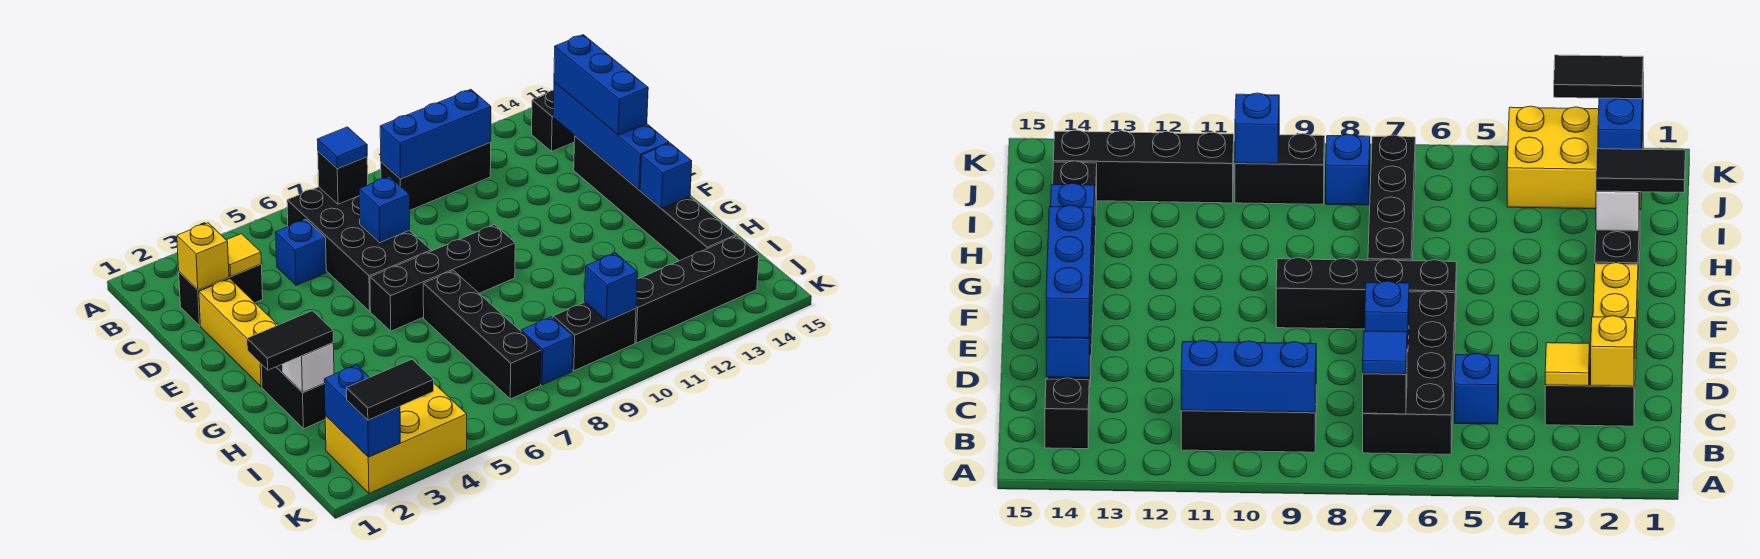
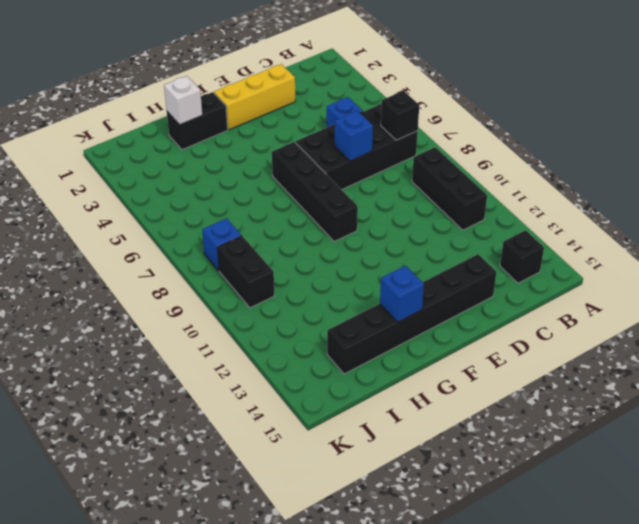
none -> black brick C2:C3 level 1
none -> black brick G7:J7 level 1
none -> yellow brick J2:K4 level 1

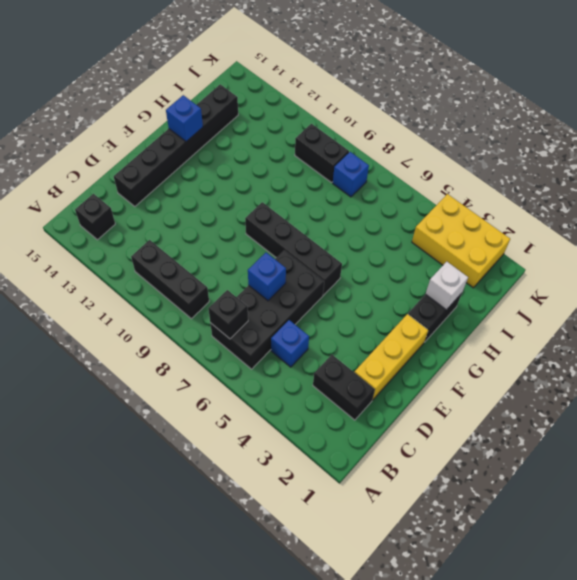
none -> black brick G7:J7 level 1
none -> black brick J11:J14 level 1
none -> blue brick B9:B11 level 2

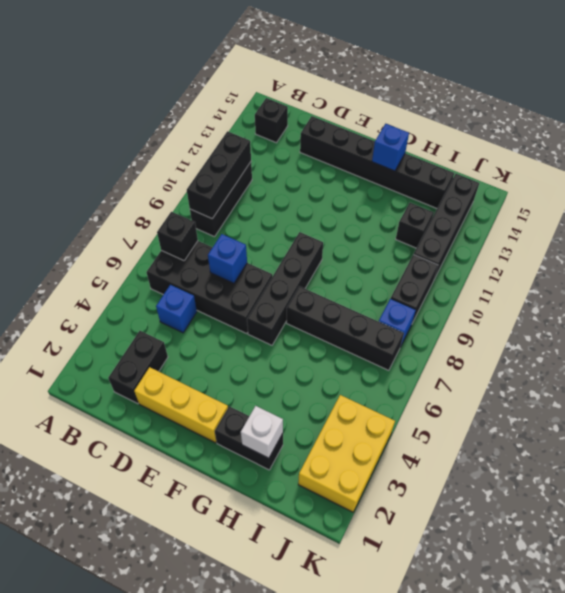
black brick B9:B11 level 2 -> blue brick B9:B11 level 2
black brick I12 level 1 -> none
none -> yellow brick C2 level 2
none -> yellow tile C3 level 2
none -> blue brick C14:F14 level 2

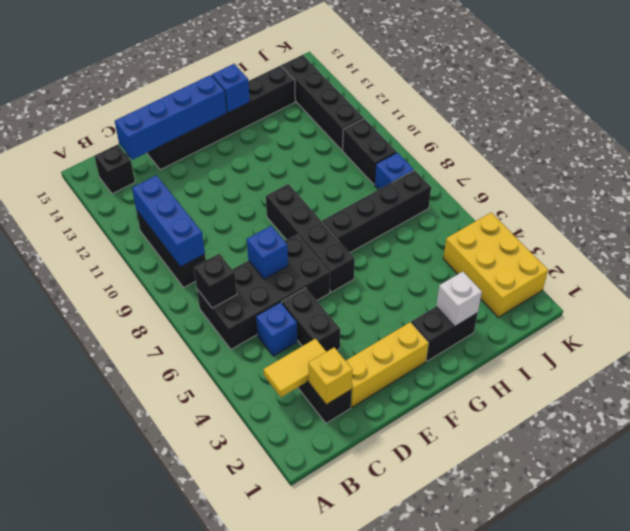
yellow tile B3:C3 level 2 -> yellow tile C3 level 2
black brick D4:D5 level 1 -> none
none -> blue brick J2:K2 level 2
none -> blue brick J10 level 2
none -> blue tile B7 level 3

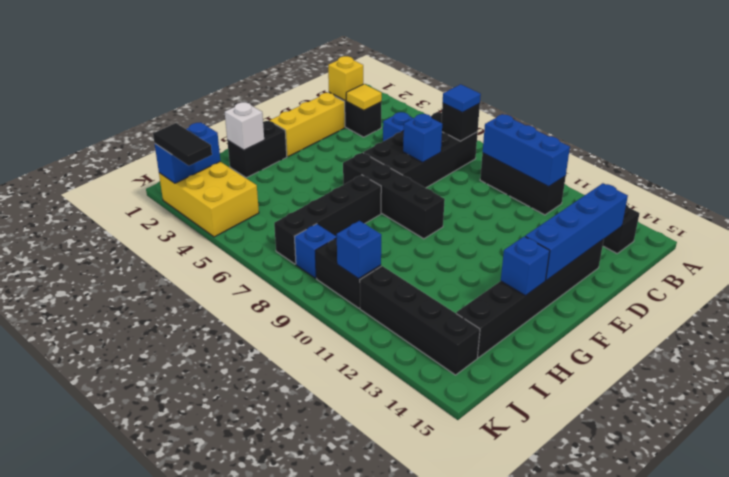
none -> blue brick C14:E14 level 3
none -> black tile H1:H2 level 3

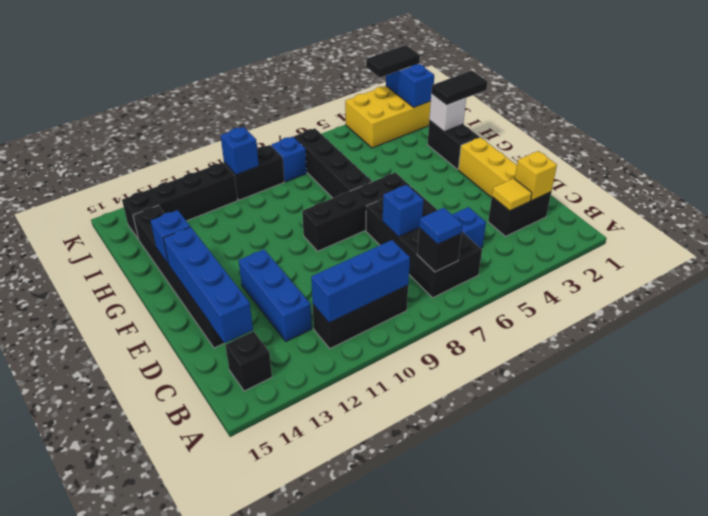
blue brick C12:E12 level 1 -> blue brick C14:E14 level 3

